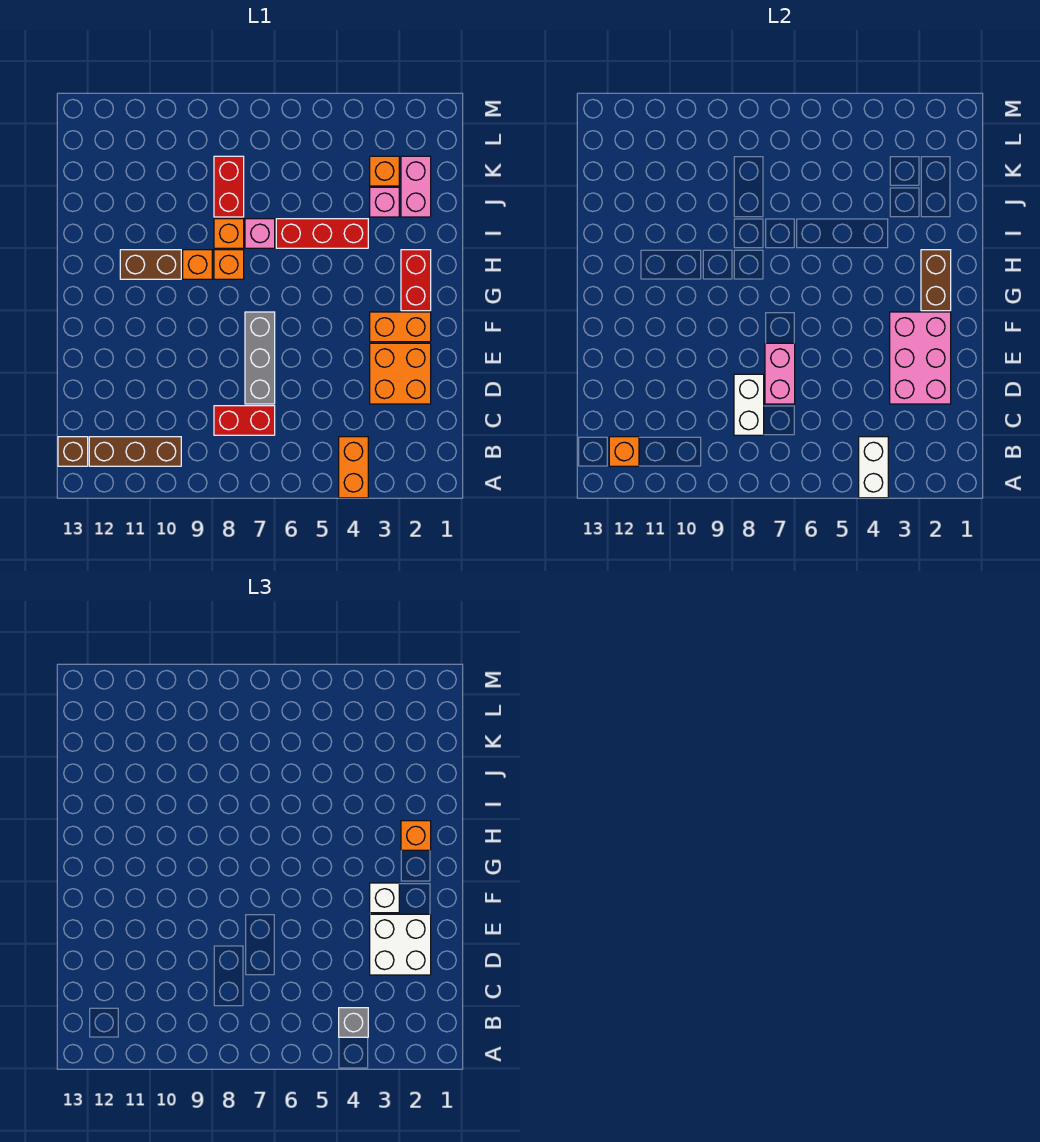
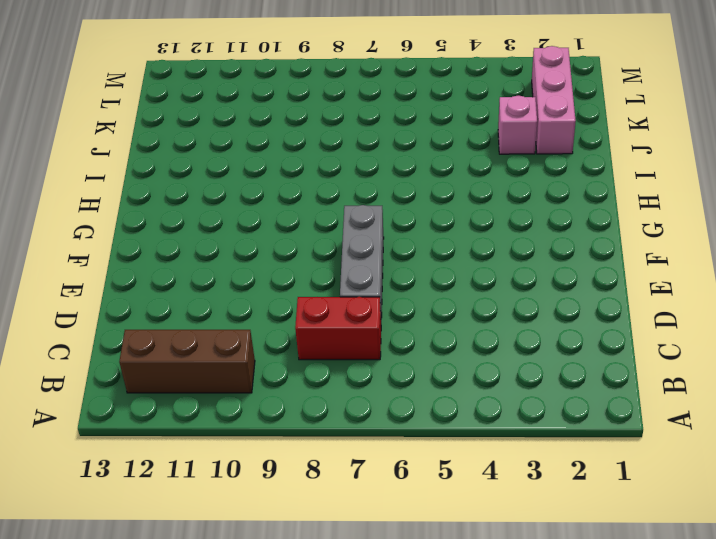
pink brick J2:L2 level 1 -> pink brick J2:K2 level 1
none -> orange brick A4:B4 level 1
none -> brown brick B13 level 1
none -> orange brick D2:E3 level 1

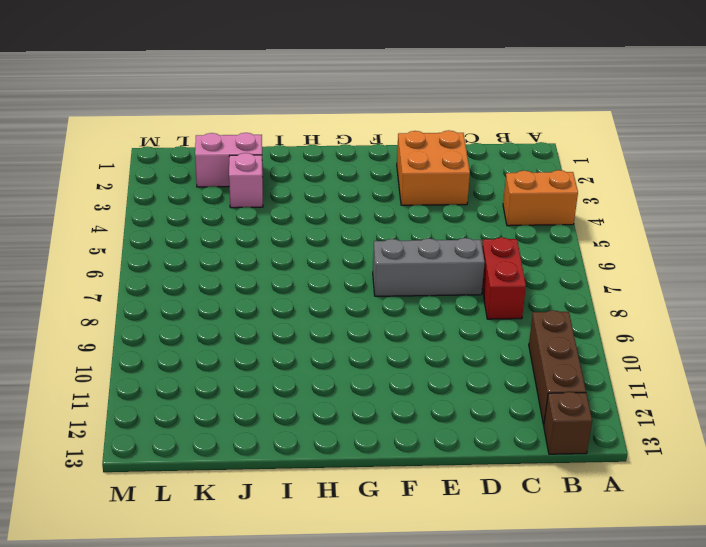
none -> orange brick F2:F3 level 1
none -> red brick G2:H2 level 1
none -> orange brick H8 level 1

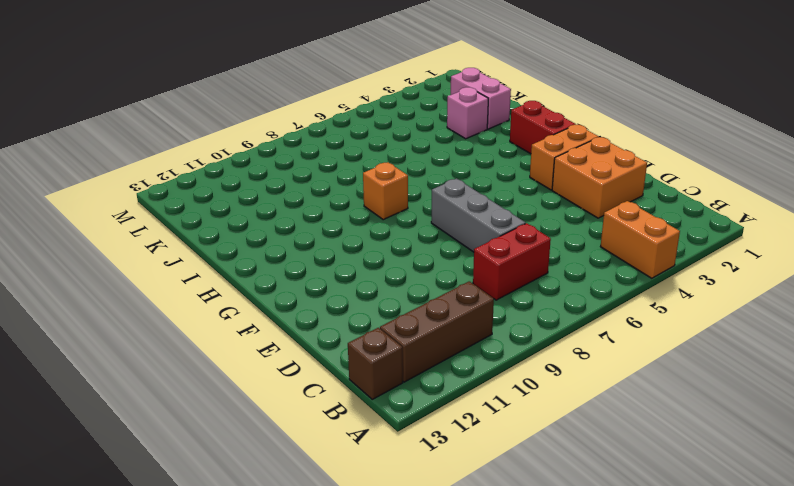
none -> orange brick H9 level 1
none -> brown brick H10:H11 level 1
none -> red brick I4:I6 level 1

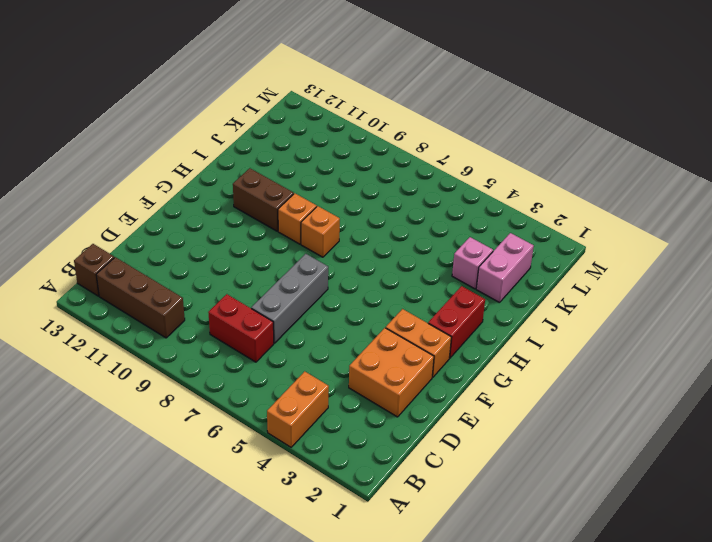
none -> red brick I4:I6 level 1
none -> pink brick I7 level 1
none -> orange brick I8 level 1

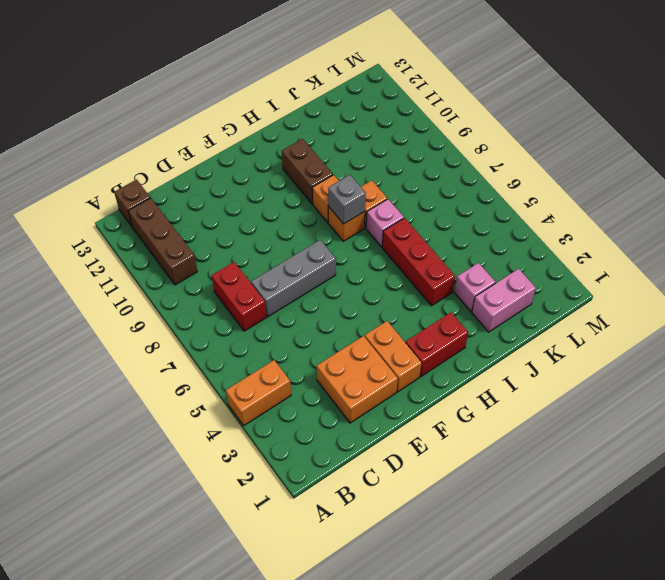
grey brick H8 level 2 -> grey brick B4 level 3
none -> red brick J8:K8 level 1
none -> orange brick K3 level 1
none -> white brick A4:B4 level 2

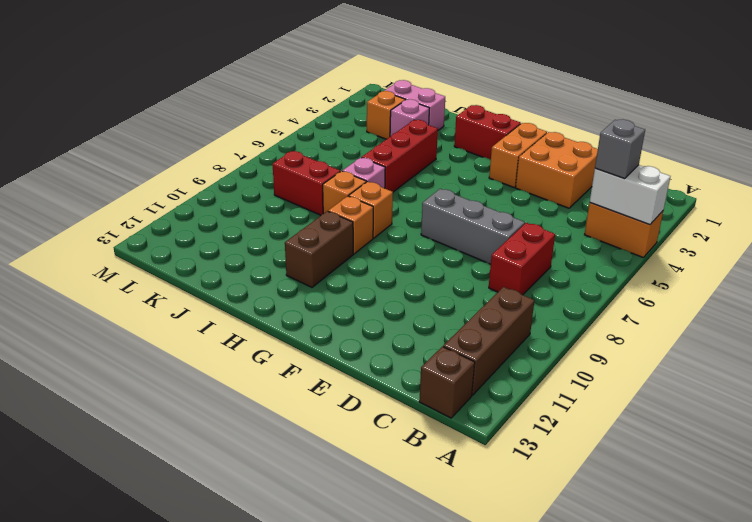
none -> orange brick B12 level 2
none -> white brick C8:D8 level 2
none -> pink brick D2:F3 level 2

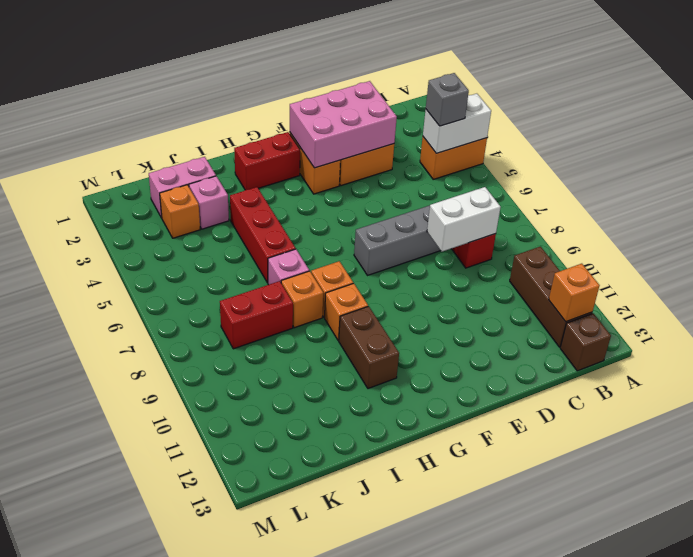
none -> pink brick D7:E7 level 2
none -> brown brick G2:H2 level 2
none -> white brick D2:E3 level 3

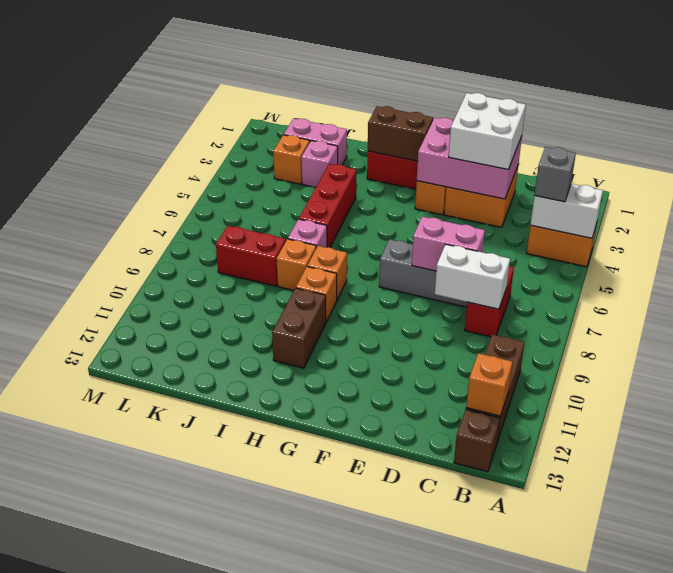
none -> white brick F3 level 3
none -> orange brick H2 level 3

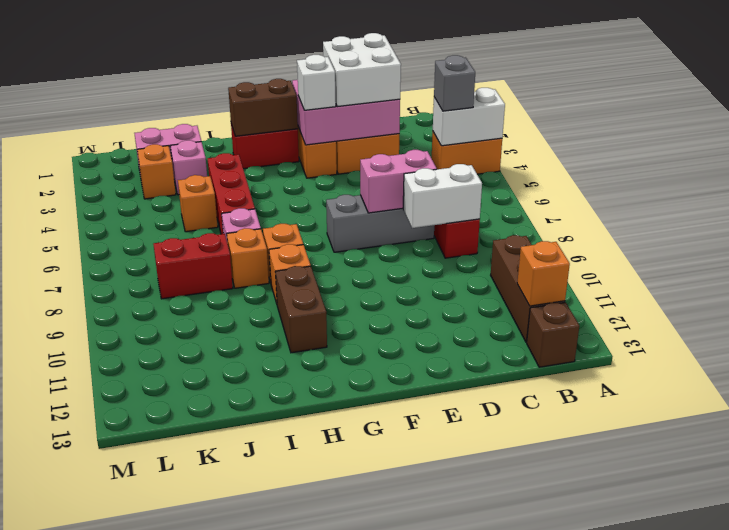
orange brick J5 level 1 -> orange brick H2 level 3

